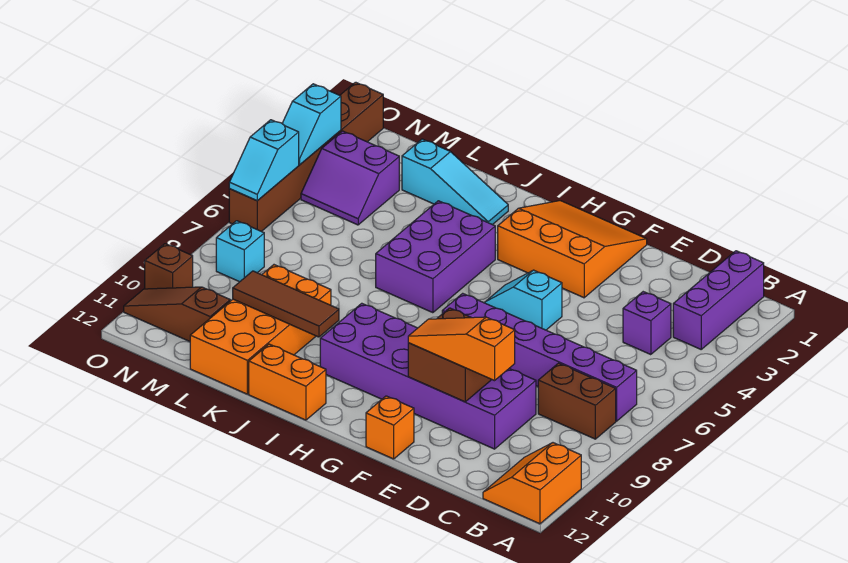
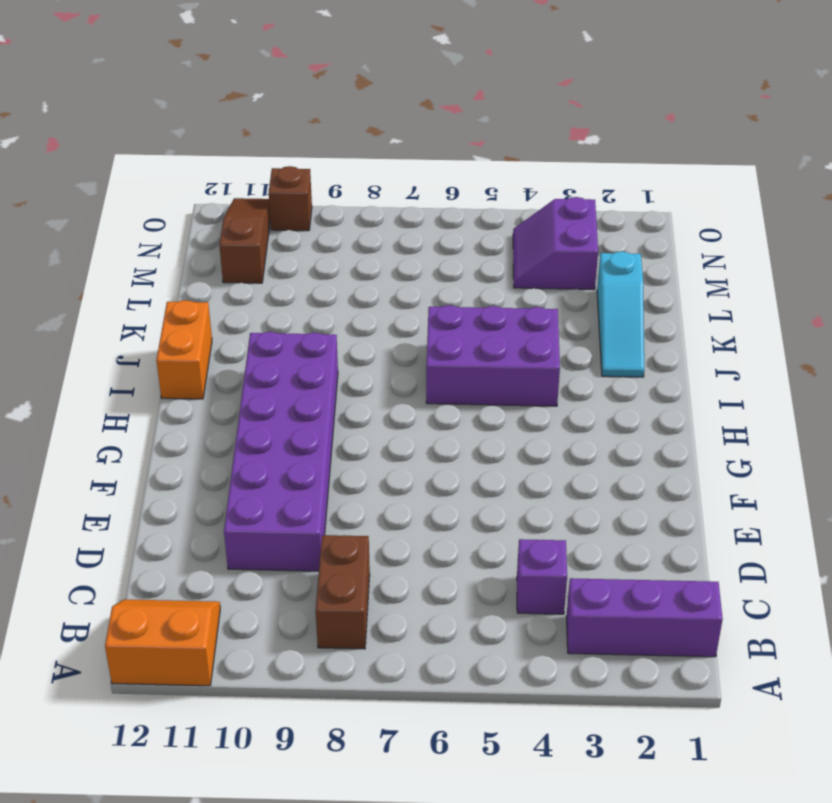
none -> purple brick B7:G7 level 1
none -> orange slope F1:H3 level 1 top 3
none -> cyan slope F5:G5 level 1 top F

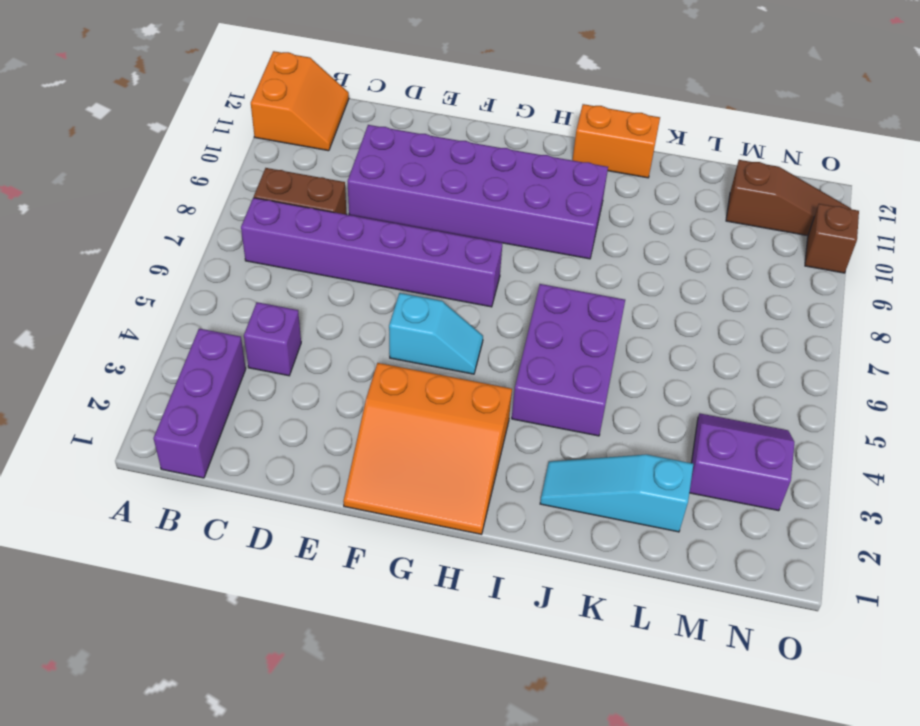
none -> orange brick F12 level 1
none -> orange brick K9:L12 level 1
none -> cyan brick N8 level 1

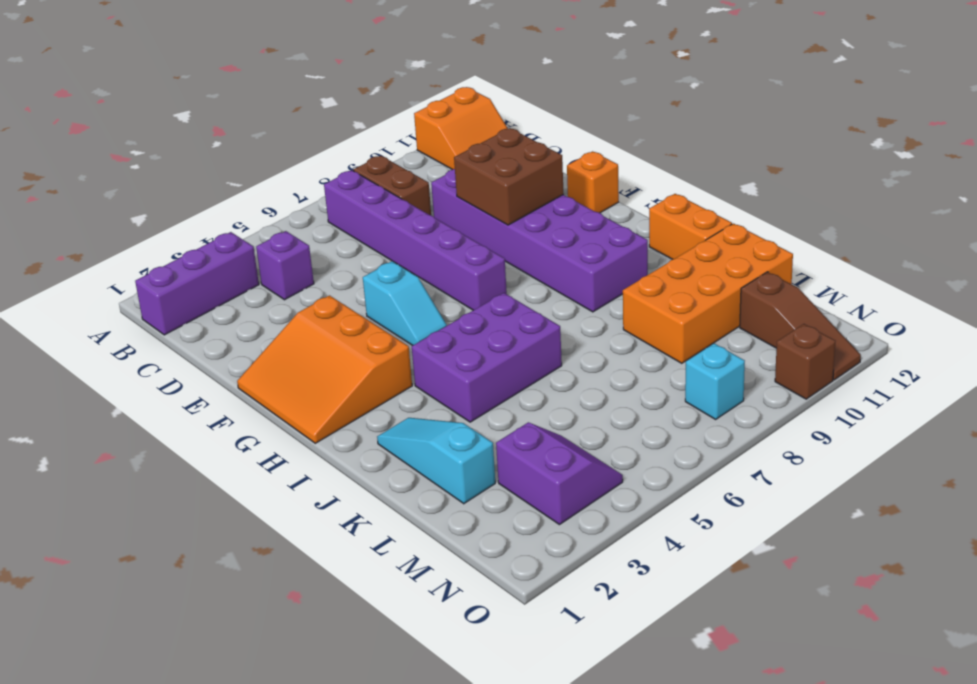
none -> brown brick O1:O6 level 1
none -> brown tile J10:L10 level 2
none -> cyan slope O3:O4 level 2 top 3

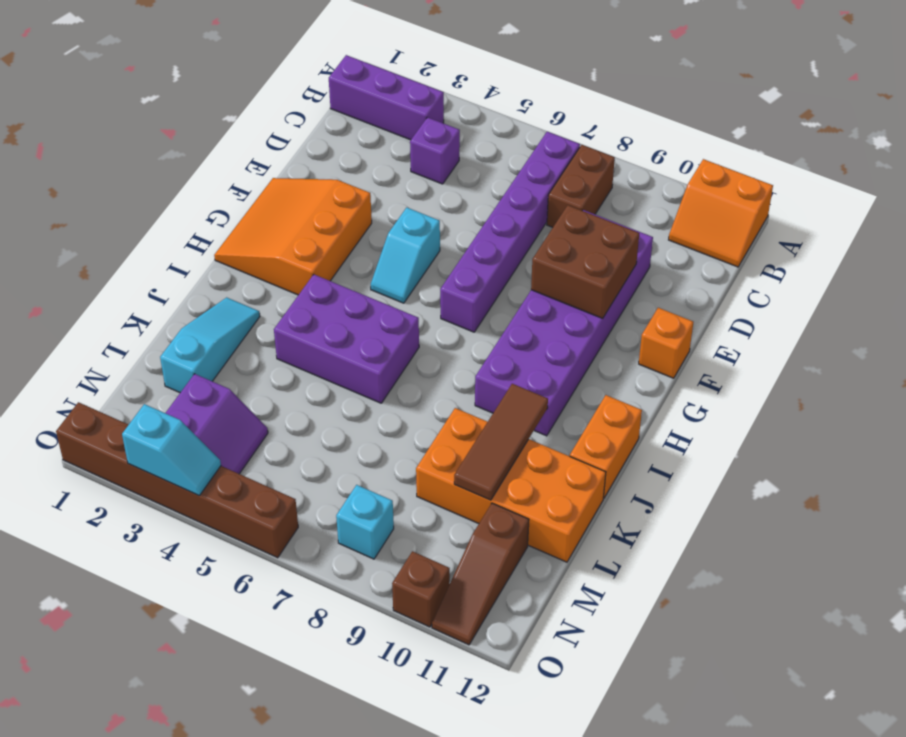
none -> cyan slope O5:O6 level 2 top 5
none -> orange slope D10:F10 level 3 top D

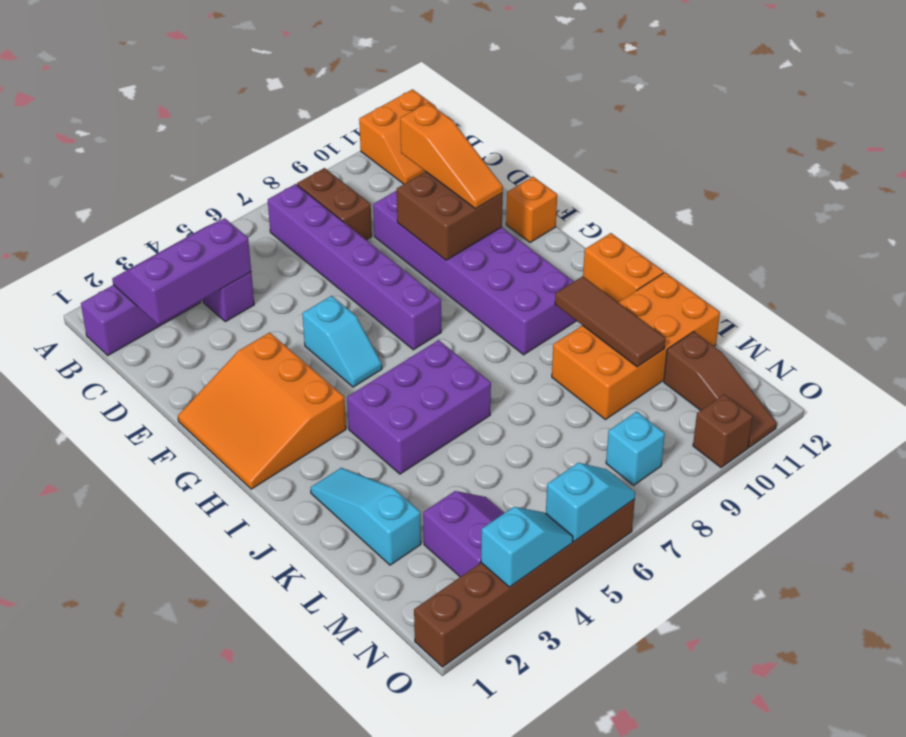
purple slope B2:C4 level 2 top C -> none

